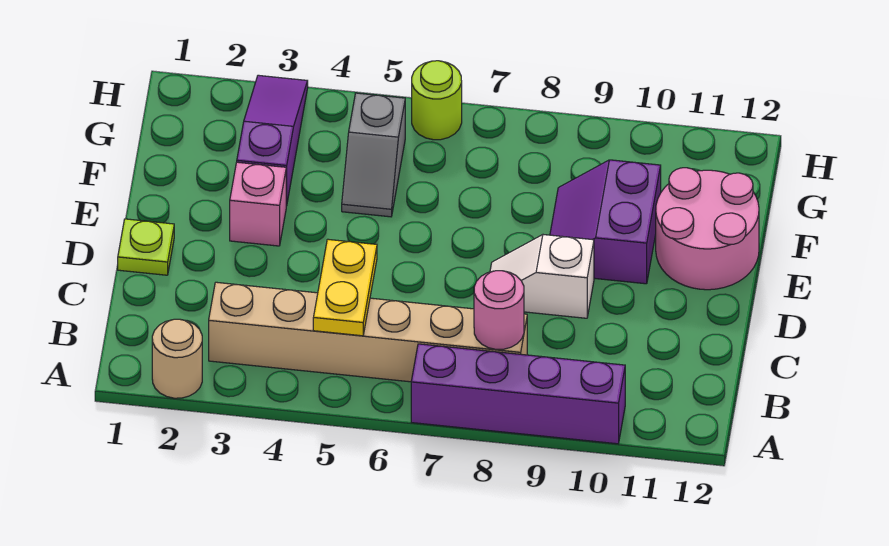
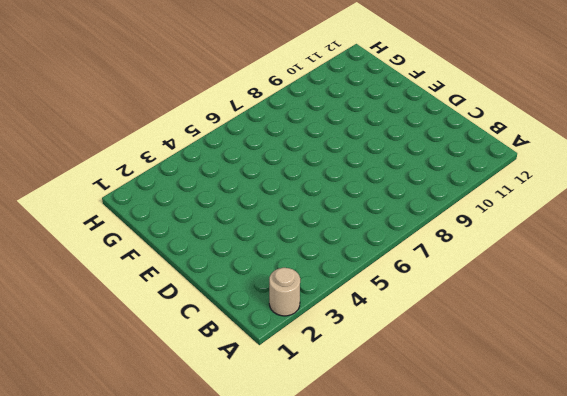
none -> purple brick A7:A10 level 1
none -> tan brick B3:B8 level 1
none -> lime plate D1 level 1

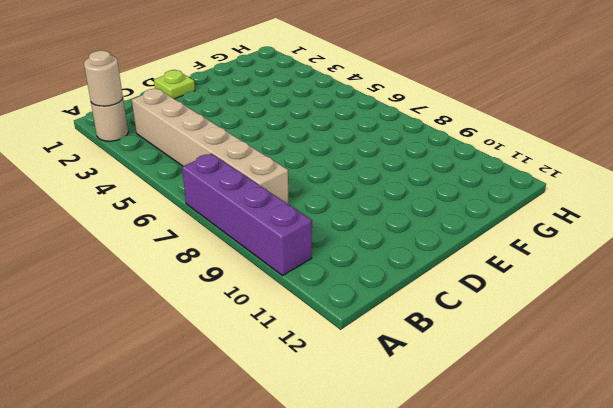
tan round brick A2 level 2 -> none
none -> white slope D8:D9 level 1 top 9
none -> pink brick E3 level 1
none -> purple slope E9:F10 level 1 top 10

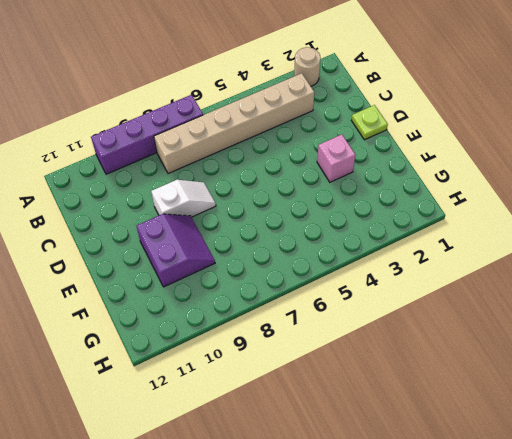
none -> pink round brick E11:F12 level 1
none -> purple slope F3:H3 level 1 top F
none -> grey slope F5:G5 level 1 top G

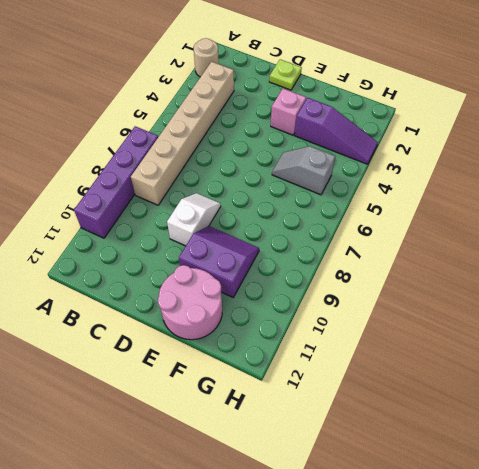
none -> lime round brick H6 level 1
none -> yellow plate B5:C5 level 2
none -> pink round brick B8 level 2

